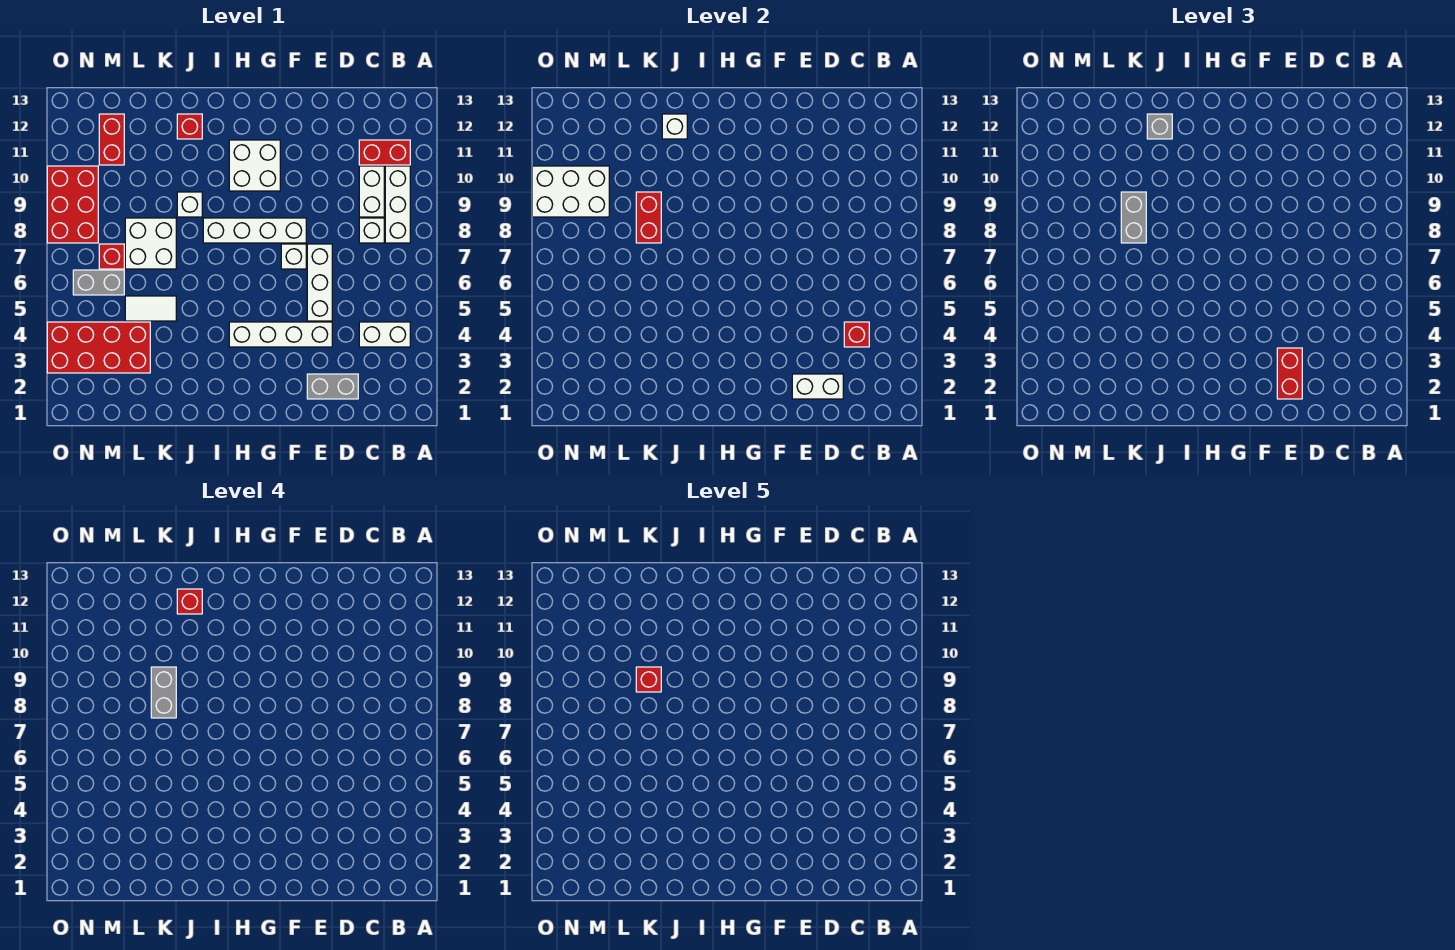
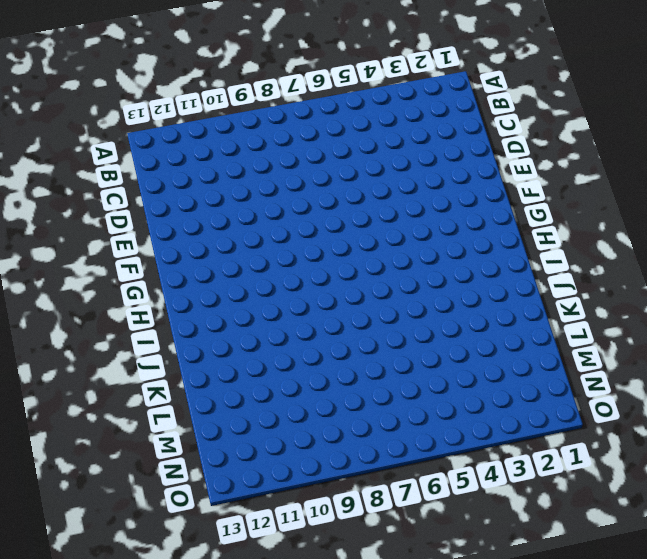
none -> white brick B4:C4 level 1
none -> white brick B8:B10 level 1
none -> red brick B11:C11 level 1
none -> white brick C8 level 1

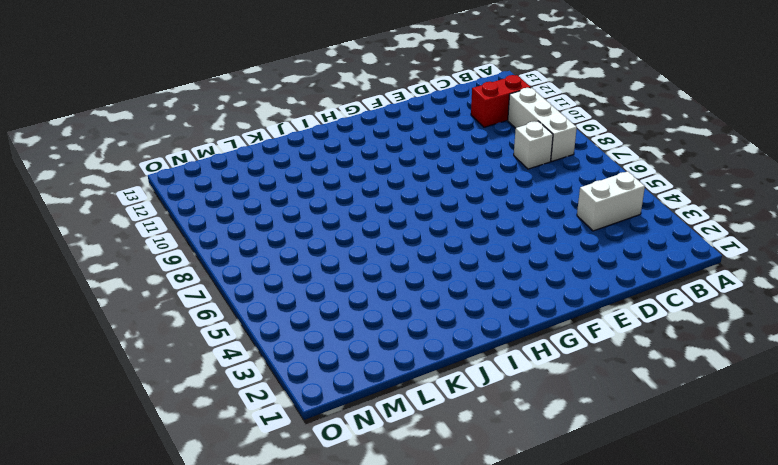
none -> white brick C9:C10 level 1
none -> grey brick D2:E2 level 1
none -> white brick E4:H4 level 1
none -> white brick E5:E7 level 1

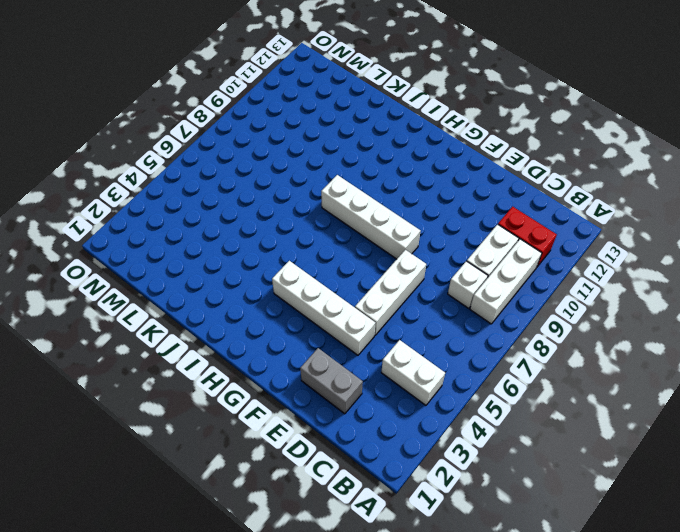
none -> white brick F7 level 1
none -> white brick G10:H11 level 1
none -> white brick J9 level 1
none -> red brick J12 level 1

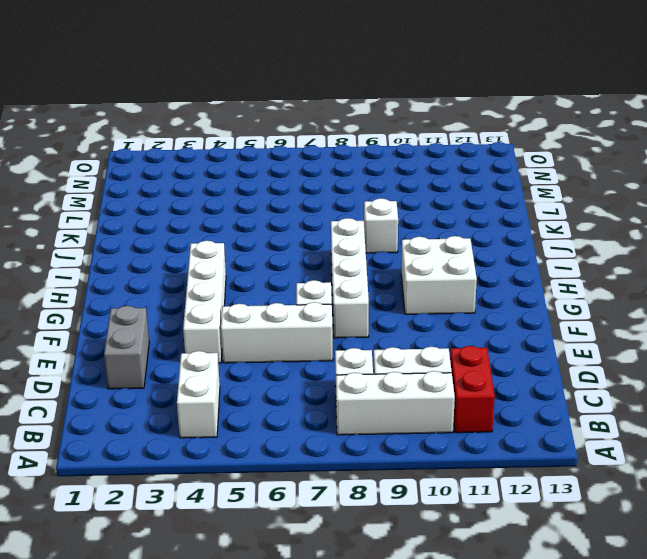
none -> red brick J12 level 1
none -> white tile K5:L5 level 1
none -> white brick K7:L8 level 1
none -> red brick L3:O4 level 1

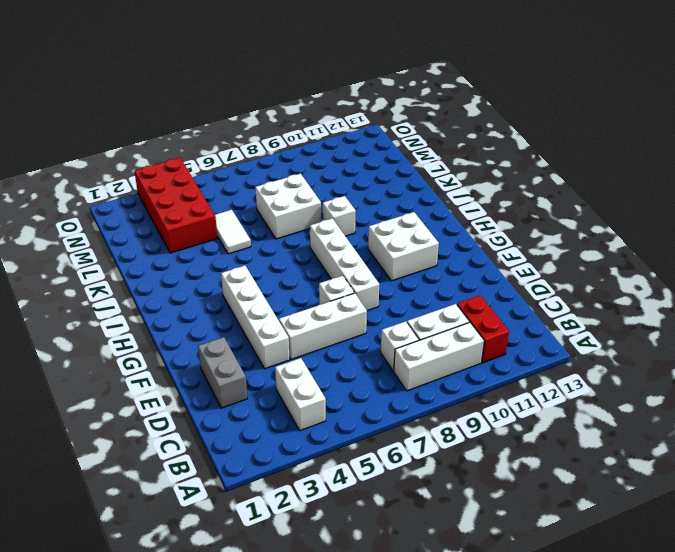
none -> red brick J12 level 1
none -> grey brick M6:N6 level 1
none -> red brick M7 level 1
none -> red brick M11:M12 level 1

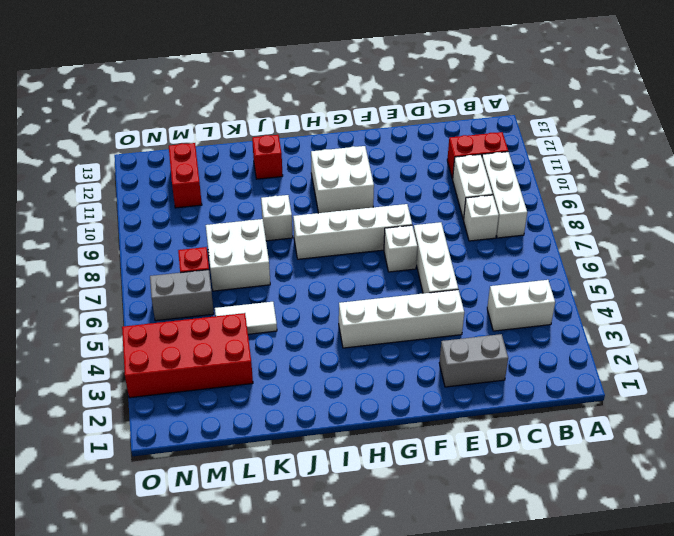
none -> red brick N8:O10 level 1
none -> red brick C4 level 2
none -> white brick D2:E2 level 2
none -> white brick J12 level 2

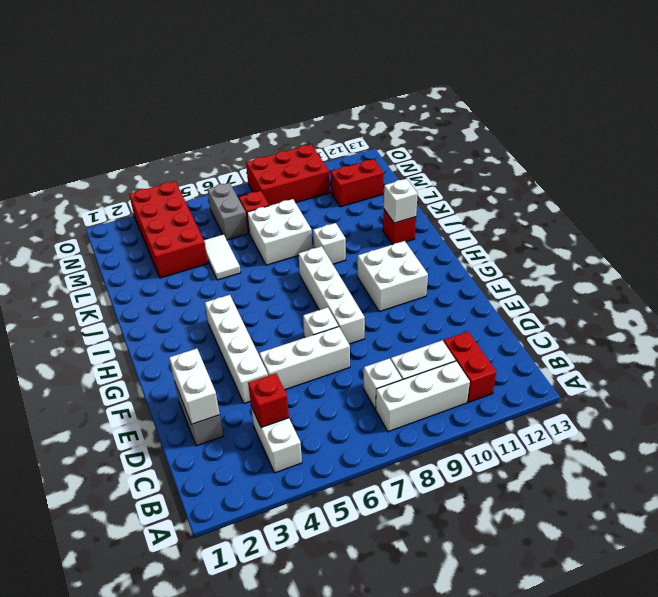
none -> red brick K8:K9 level 2
none -> white brick M9:O10 level 2
none -> red brick E2:E3 level 3
none -> grey brick J12 level 3

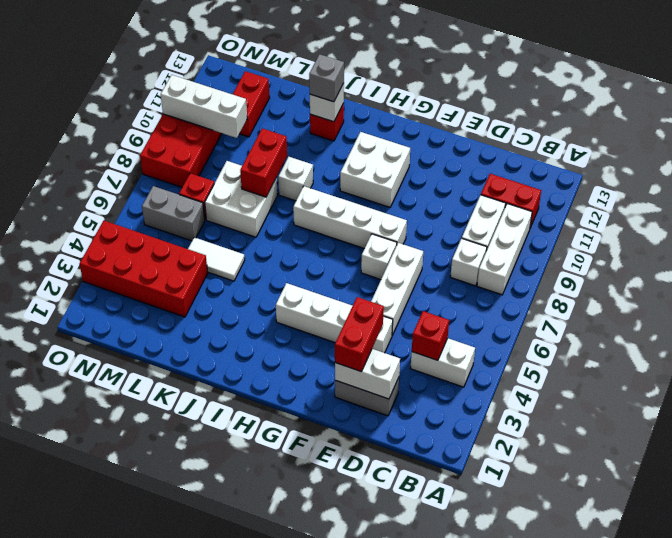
white brick M10:O10 level 2 -> white brick M9:O10 level 2
none -> grey brick K8:K9 level 3
none -> red brick J12 level 4
none -> grey brick K8:K9 level 4
none -> red brick K9 level 5

